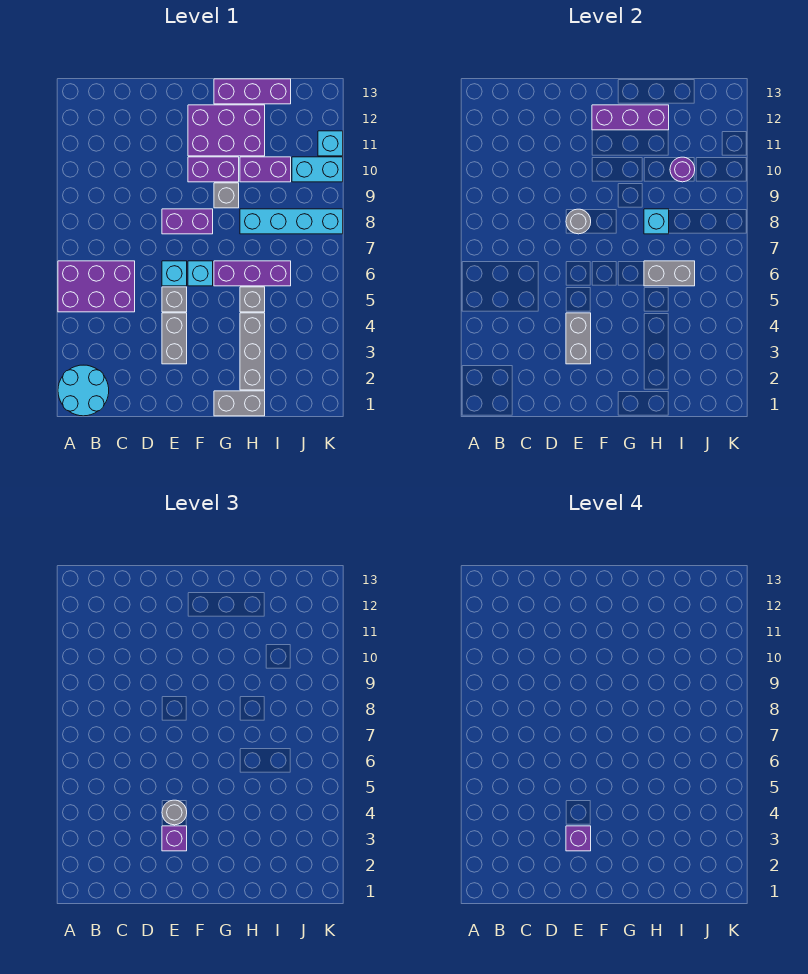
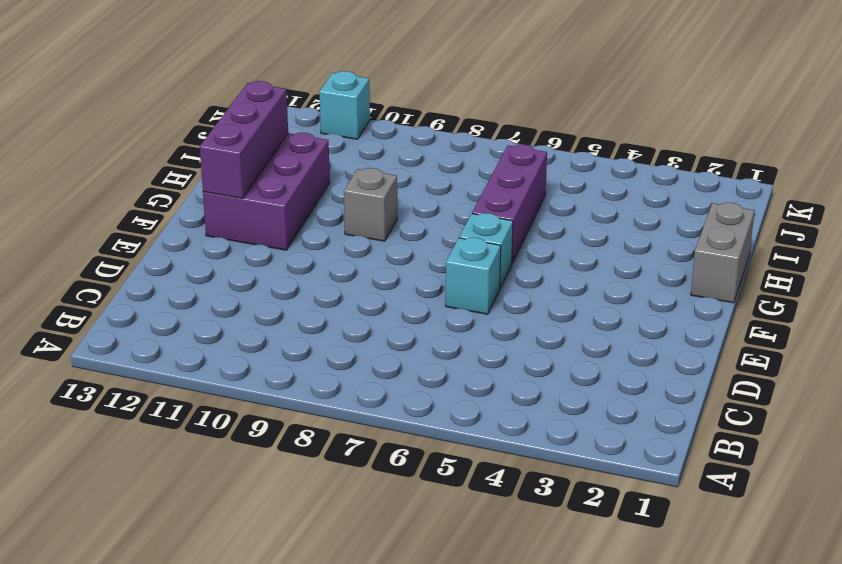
none -> cyan round brick A1:B2 level 1
none -> purple brick A5:C6 level 1
none -> grey brick E3:E4 level 1

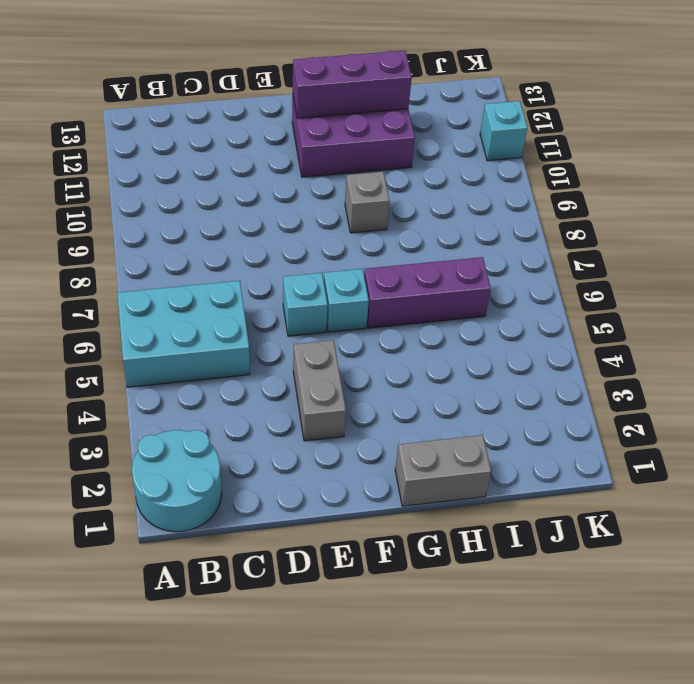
cyan brick A5:C6 level 1 -> purple brick A5:C6 level 1
none -> grey brick E5 level 1
none -> purple brick E8:F8 level 1
none -> purple brick F10:G10 level 1

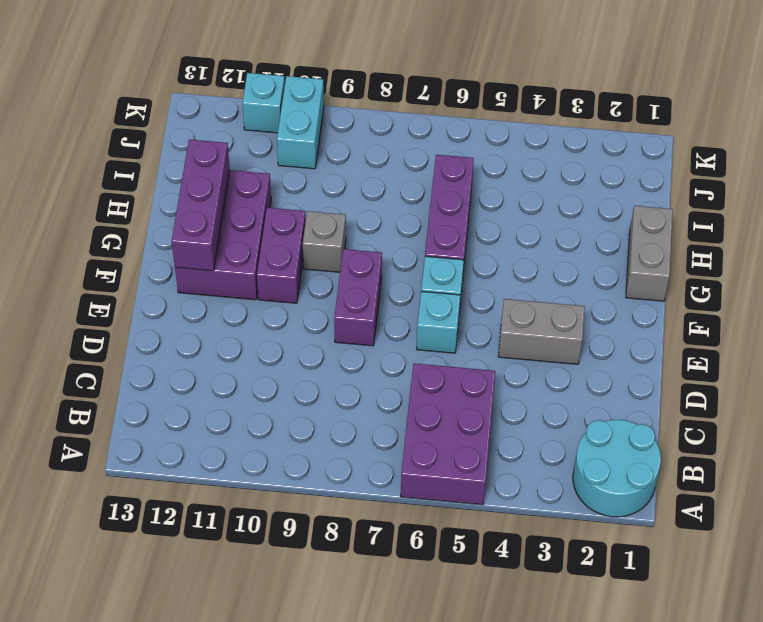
none -> grey brick E5 level 1
none -> purple brick G13:I13 level 1
none -> grey brick H2:H4 level 1

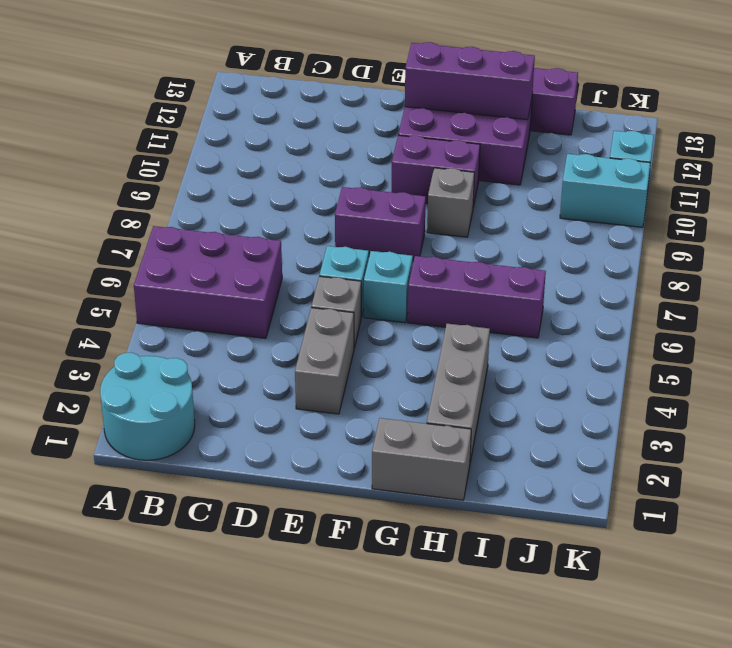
none -> grey brick H5 level 1
none -> cyan brick H8:K8 level 1
none -> purple brick H10:I10 level 1

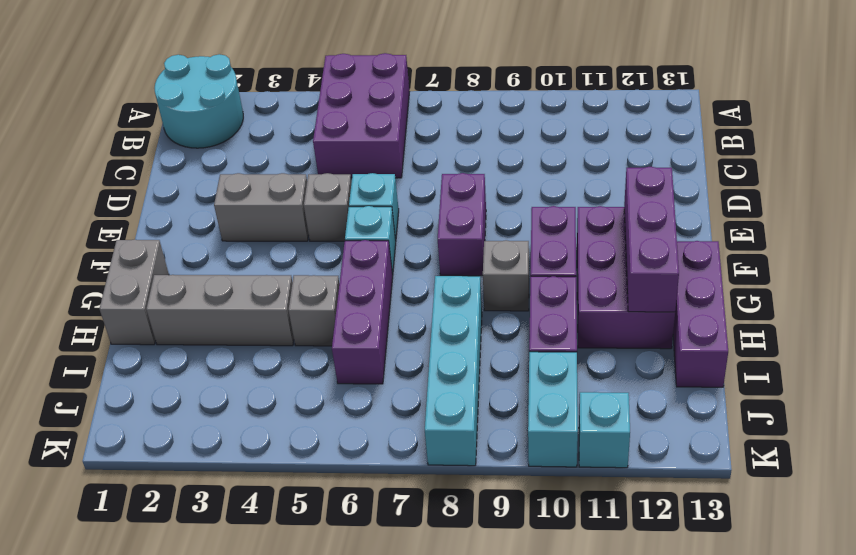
none -> grey brick E3:E4 level 2
none -> grey round brick E8 level 2
none -> grey brick H6:I6 level 2

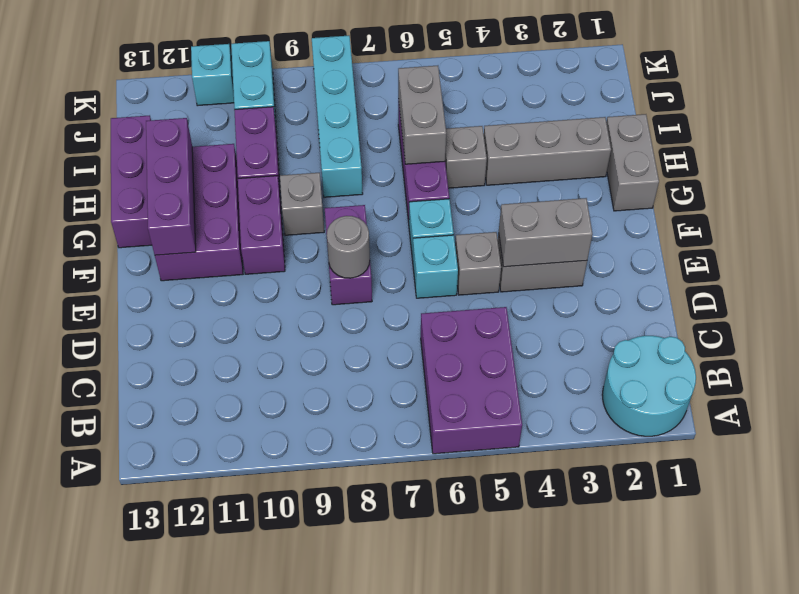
none -> cyan brick H8 level 2
none -> purple round brick I10 level 2
none -> purple brick E3 level 3

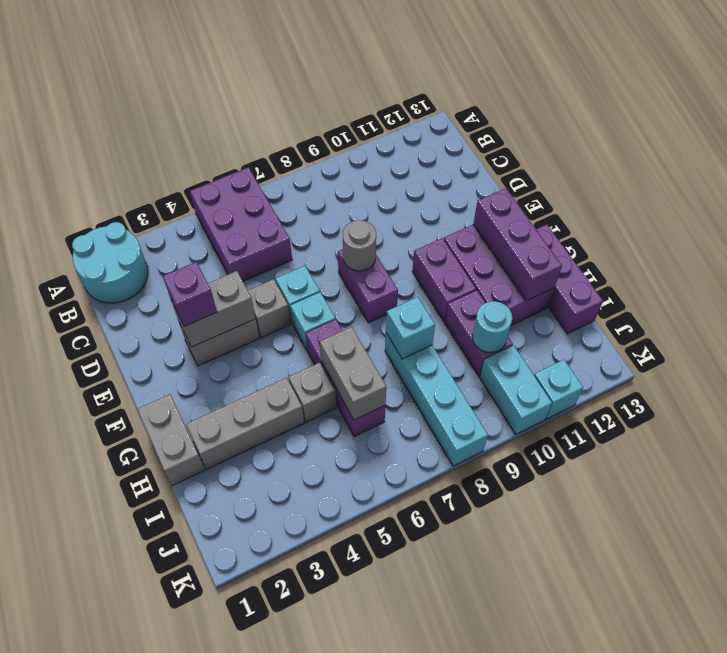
cyan round brick I10 level 2 -> purple round brick I10 level 2
none -> grey brick G9 level 1
none -> grey round brick E4 level 3
none -> purple brick E3 level 4

